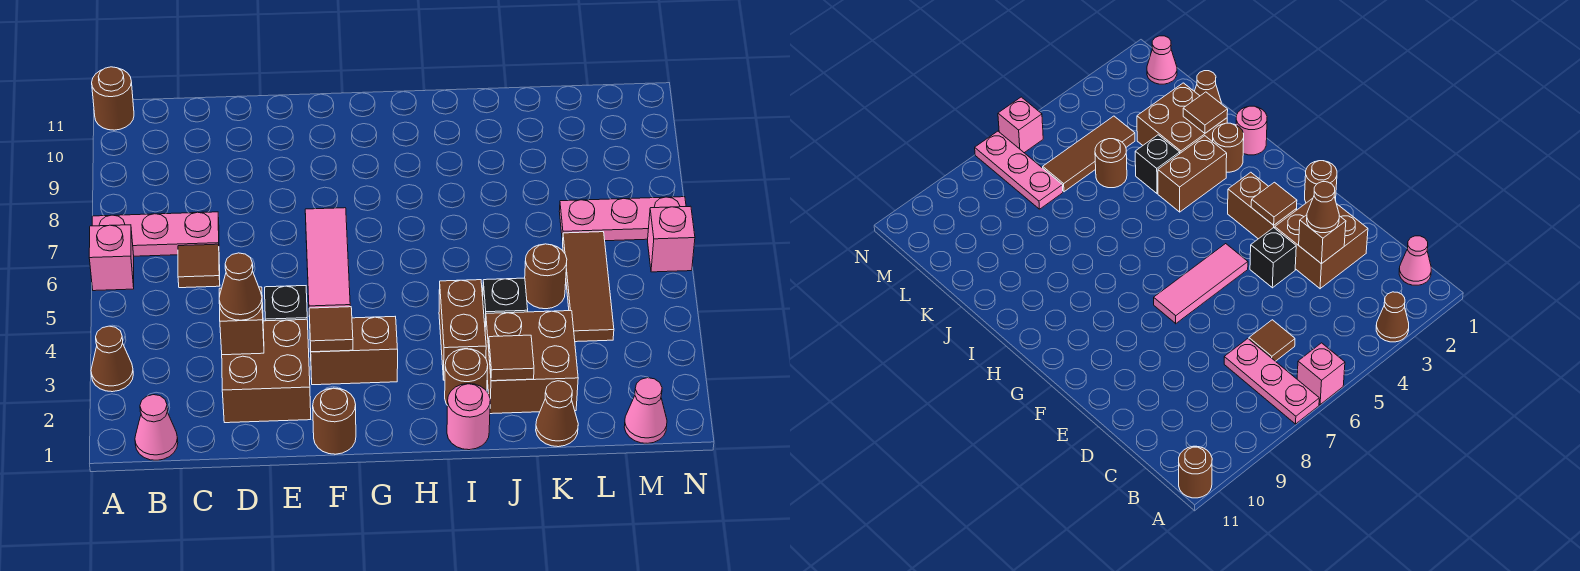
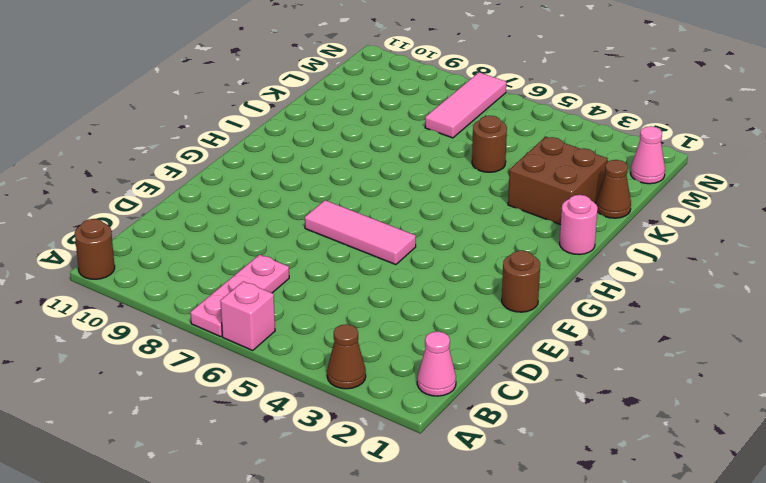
pink tile L7:N7 level 1 -> pink plate L7:N7 level 1
none -> brown tile C6 level 1
none -> brown brick D2:E3 level 1
none -> black brick E4 level 1

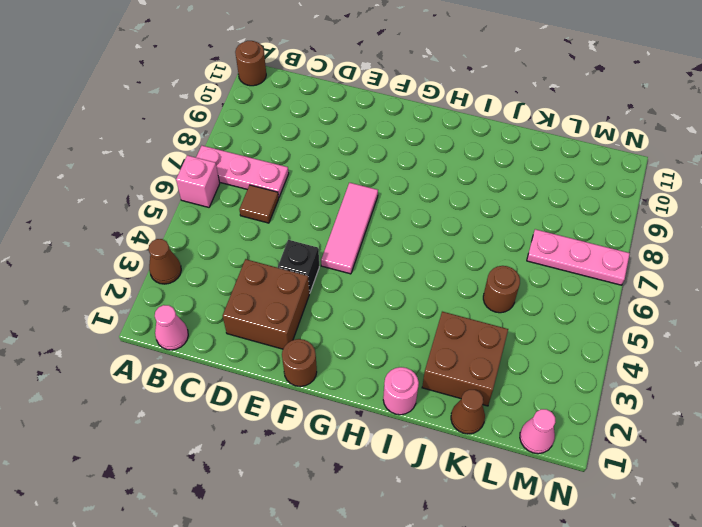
none -> brown brick F3:G3 level 1
none -> brown round brick I2 level 1
none -> brown brick I3:I4 level 1

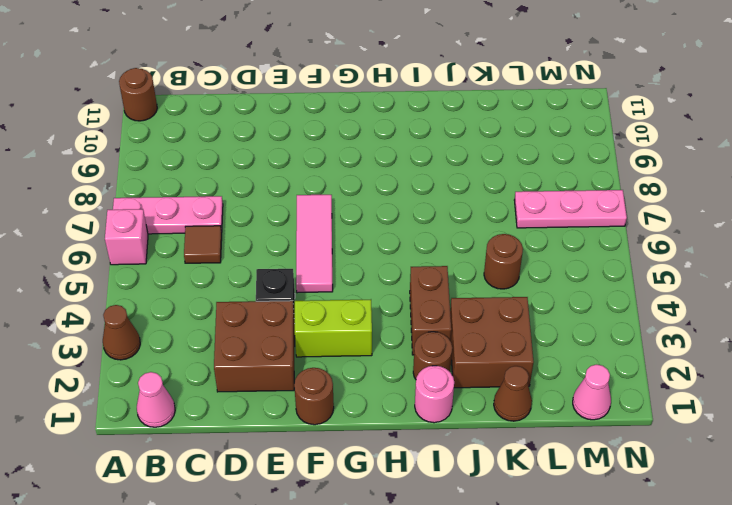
lime brick F3:G3 level 1 -> brown brick F3:G3 level 1
none -> black brick J4 level 1
none -> brown tile L4:L6 level 1
none -> pink brick N6 level 1

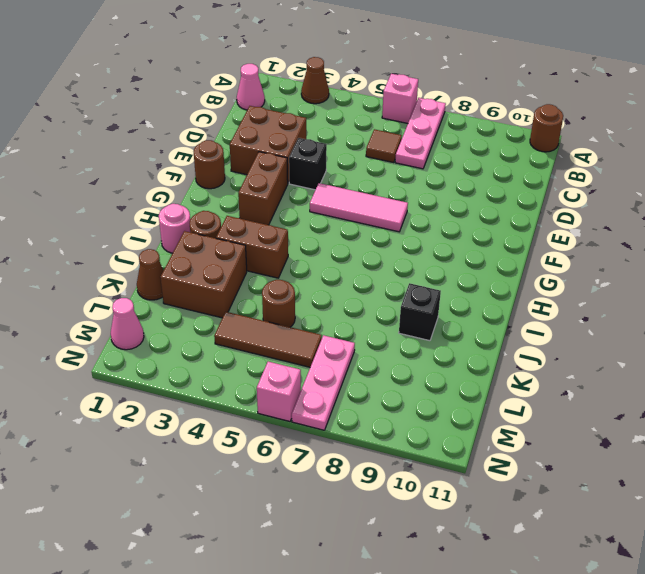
black brick J9 level 1 -> black brick J4 level 1
none -> brown brick D3 level 2
none -> brown tile F3 level 2
none -> brown tile J2 level 2

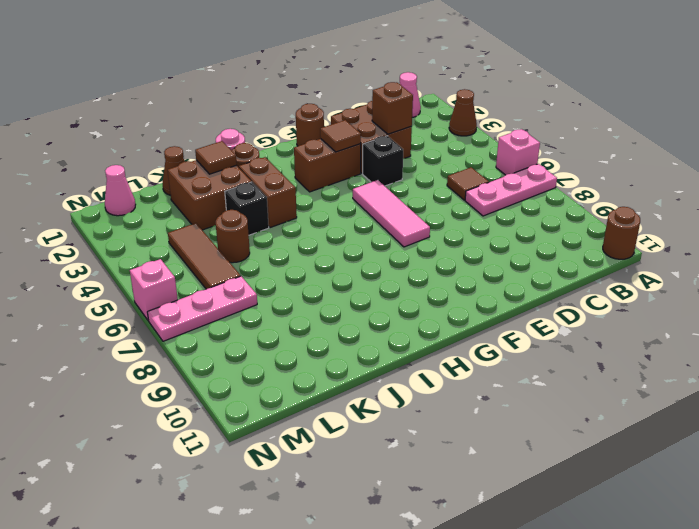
none -> brown cone D3 level 3

